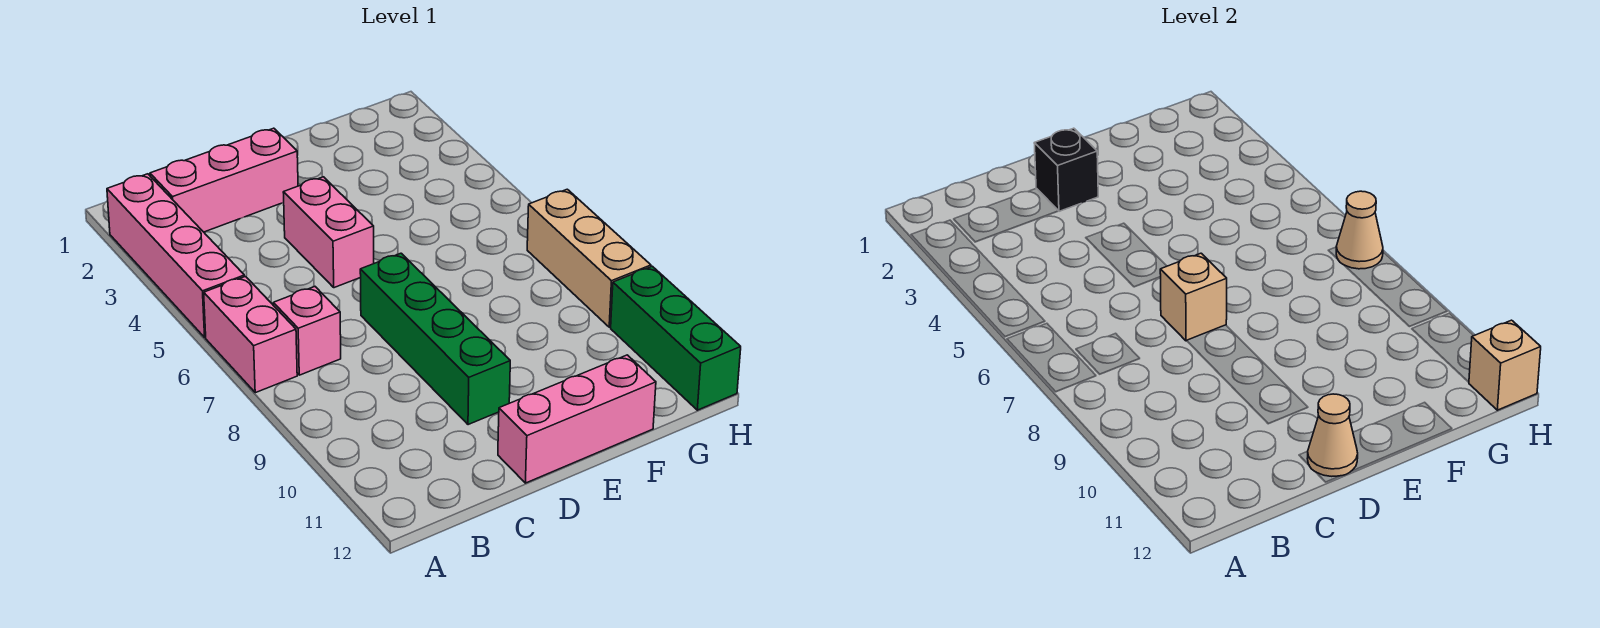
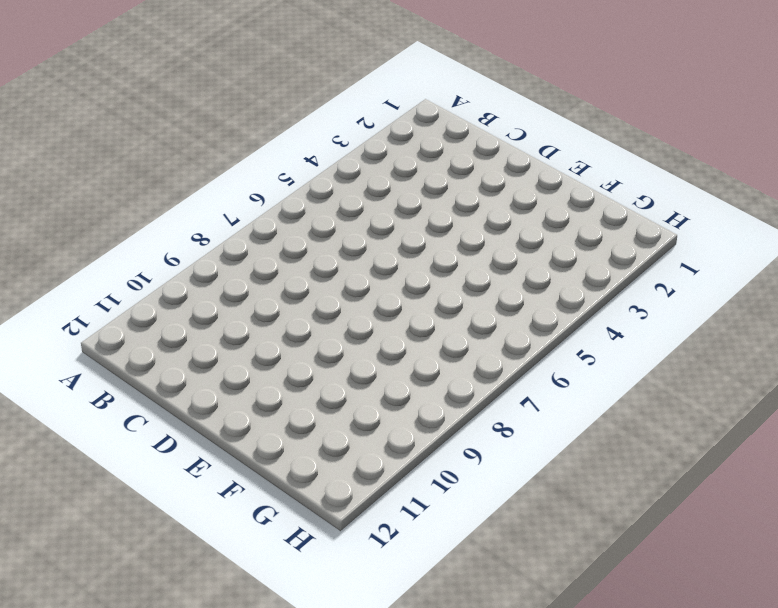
none -> pink brick A2:A5 level 1
none -> pink brick A6:A7 level 1
none -> pink brick B2:D2 level 1

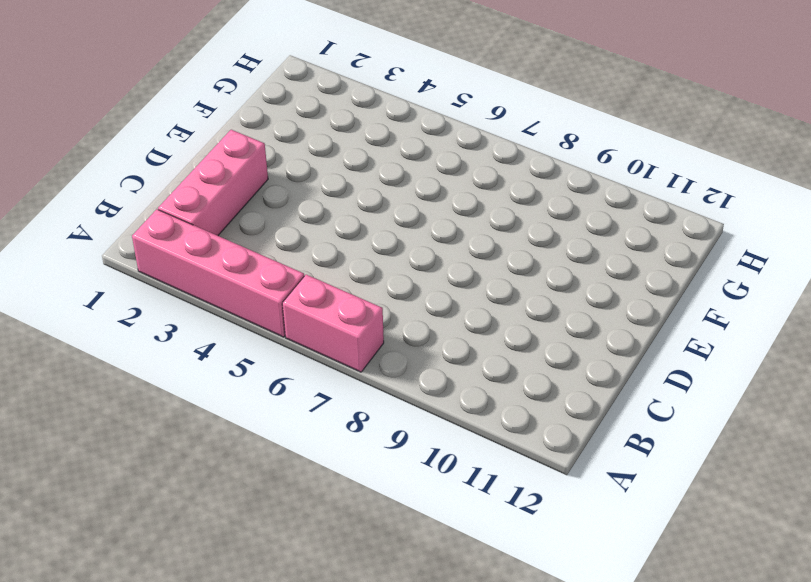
none -> pink brick B7 level 1
none -> pink brick D4:D5 level 1
none -> green brick D7:D10 level 1

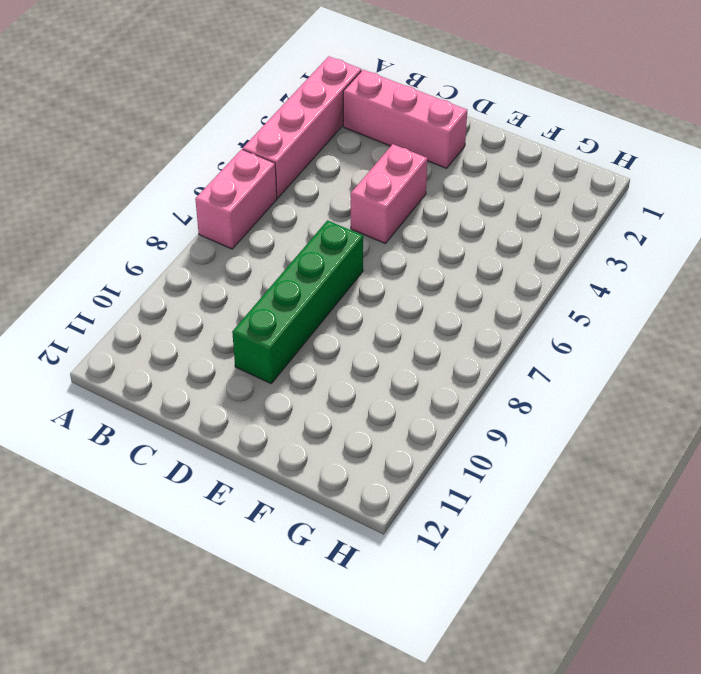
none -> pink brick B7 level 1
none -> pink brick D12:F12 level 1
none -> tan brick H7:H9 level 1

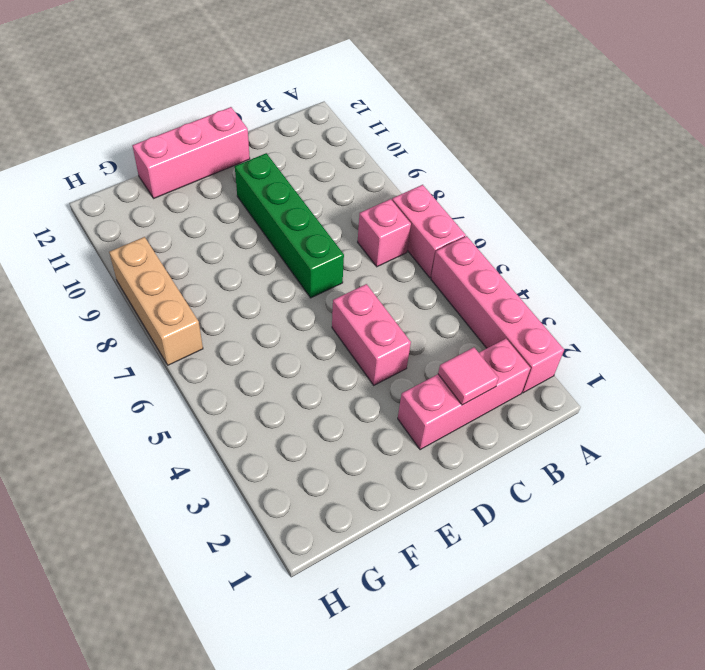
pink tile C2 level 2 -> none
none -> green brick H10:H12 level 1
none -> black brick D2 level 2
none -> tan brick D7 level 2

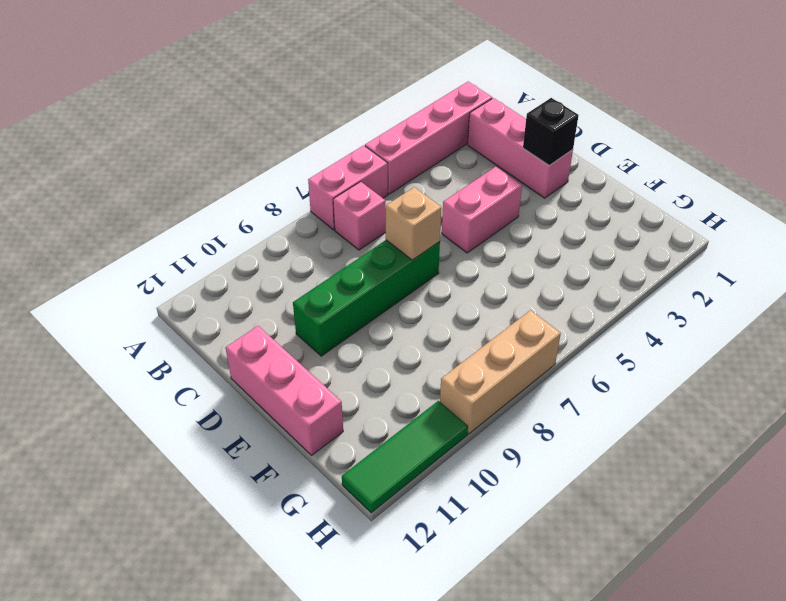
green tile H10:H12 level 1 -> green brick H10:H12 level 1
none -> tan cone D12 level 2
none -> tan cone H7 level 2
none -> tan brick H12 level 2

